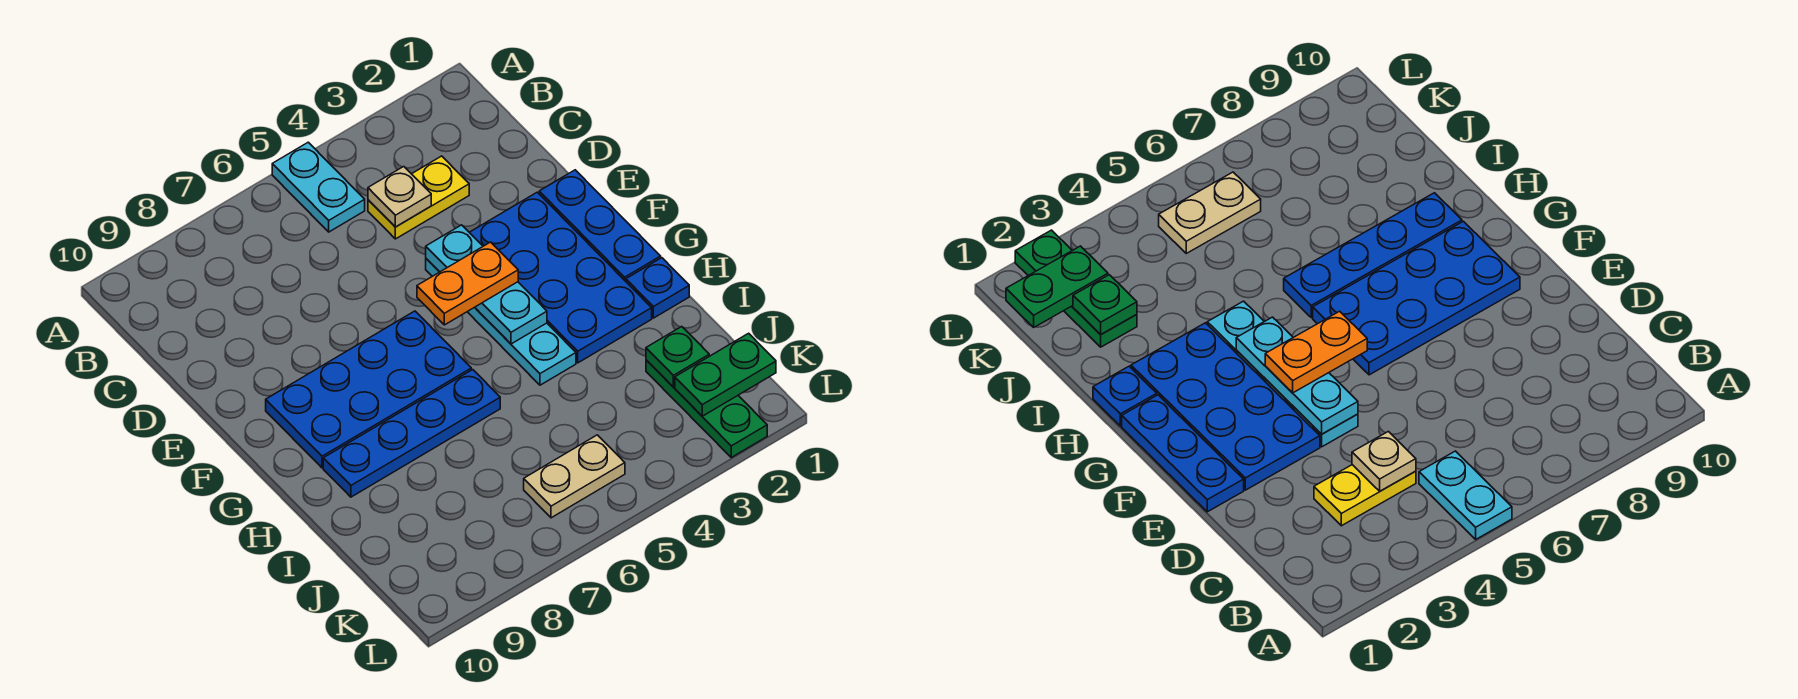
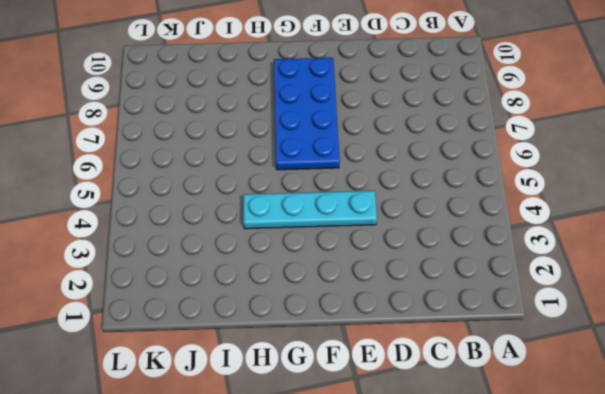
none -> cyan plate A5:B5 level 1
none -> yellow plate C3:C4 level 1
none -> blue plate E1:G1 level 1

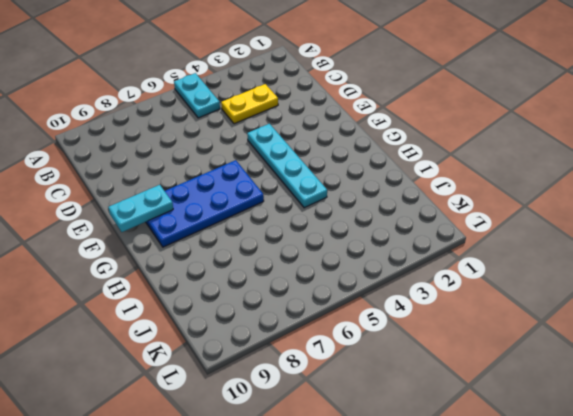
cyan plate F9:F10 level 2 -> none
none -> blue plate E1:G1 level 1
none -> blue plate E2:H3 level 1
none -> blue plate H1 level 1

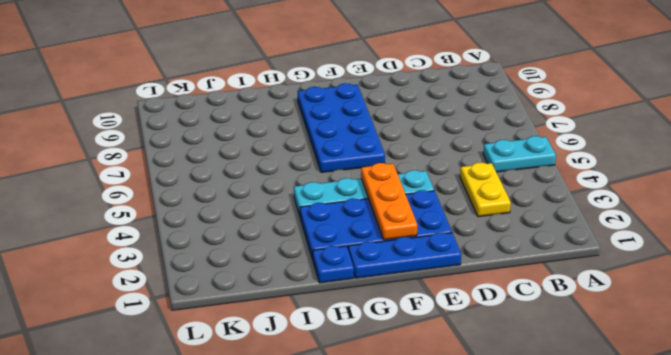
orange plate F2:F4 level 2 -> cyan plate E4:G4 level 2
none -> blue plate H6:H9 level 1
none -> green plate J2:L2 level 1
none -> tan plate K5:K6 level 1

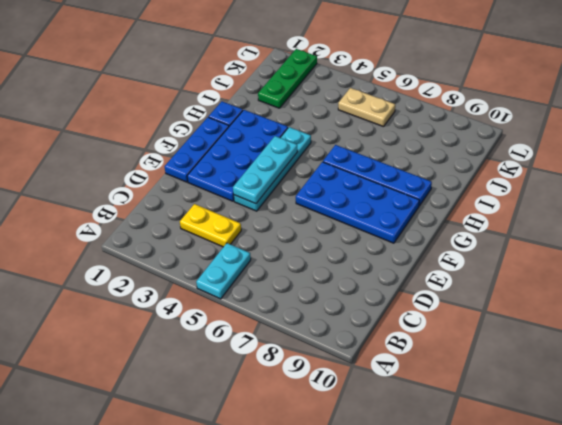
none -> tan plate C4 level 2
none -> green plate J2 level 2
none -> green plate K1:K2 level 2

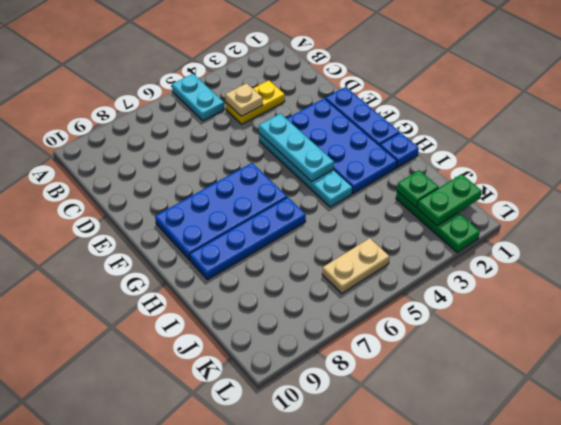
none -> orange plate F4:F5 level 3

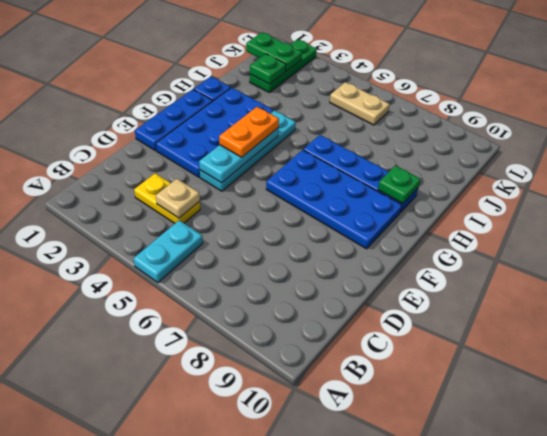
orange plate F4:G4 level 3 -> orange plate F4:F5 level 3
green plate H9 level 2 -> none

